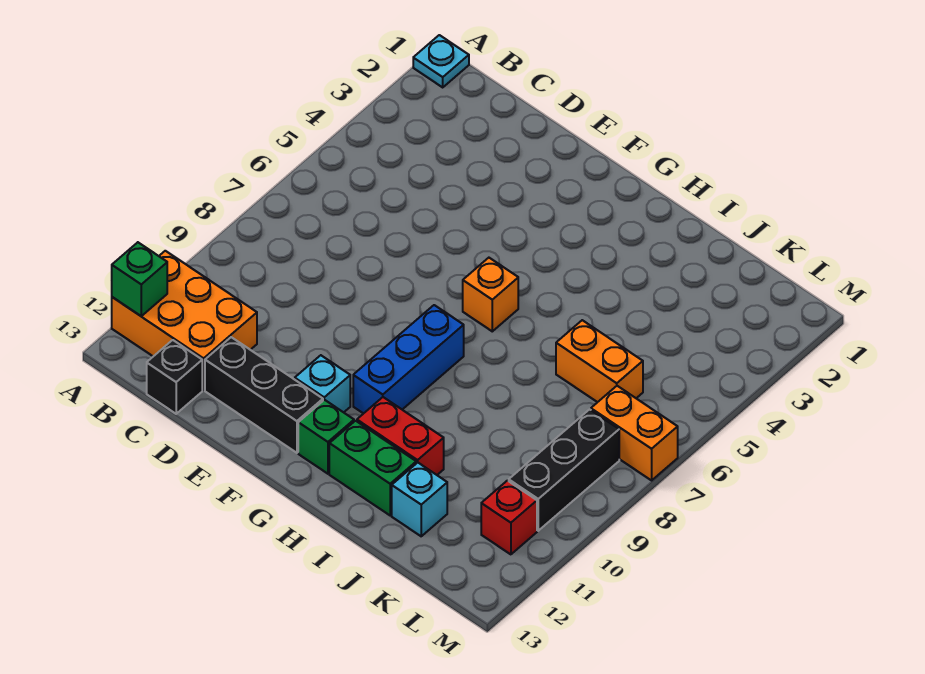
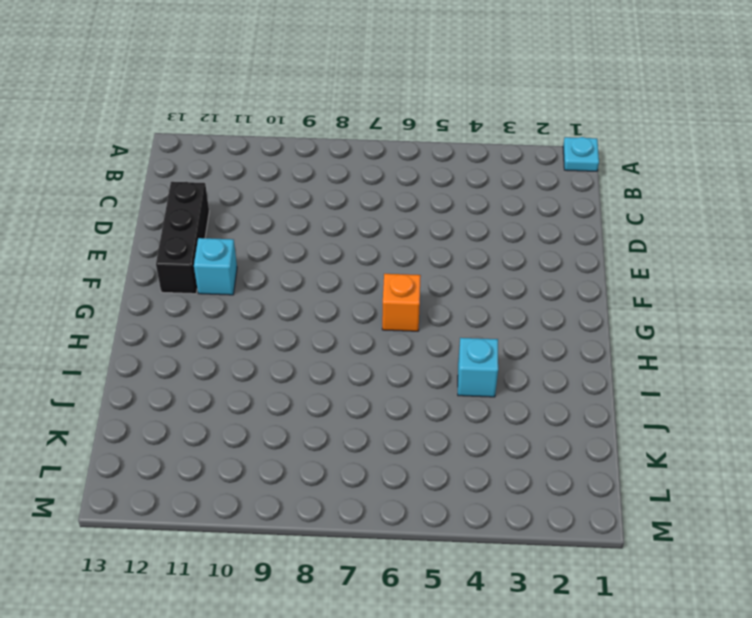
cyan brick I4 level 1 -> cyan brick J12 level 1
none -> orange brick A11:C12 level 1
none -> black brick C13 level 1
none -> blue brick G8:G10 level 1

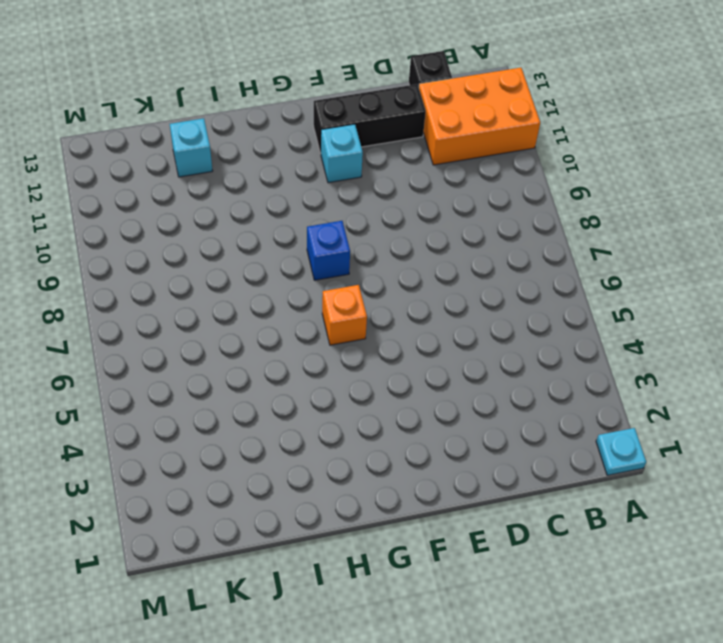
blue brick G8 level 1 -> blue brick G8:G10 level 1
none -> green brick G12 level 1
none -> red brick H11:I11 level 1
none -> green brick H12:I12 level 1

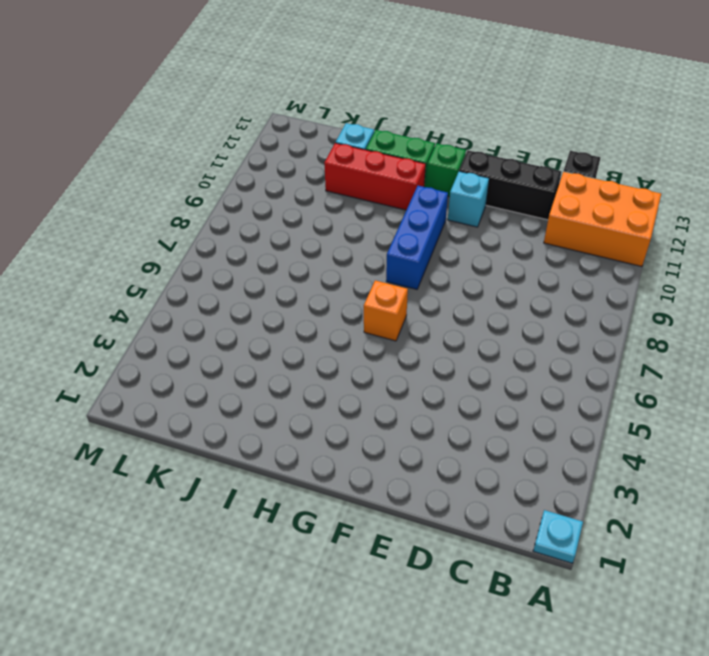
red brick H11:J11 level 1 -> red brick H11:I11 level 1
none -> orange brick J6:K6 level 1
none -> orange brick L7:M7 level 1
none -> black brick L8:L10 level 1

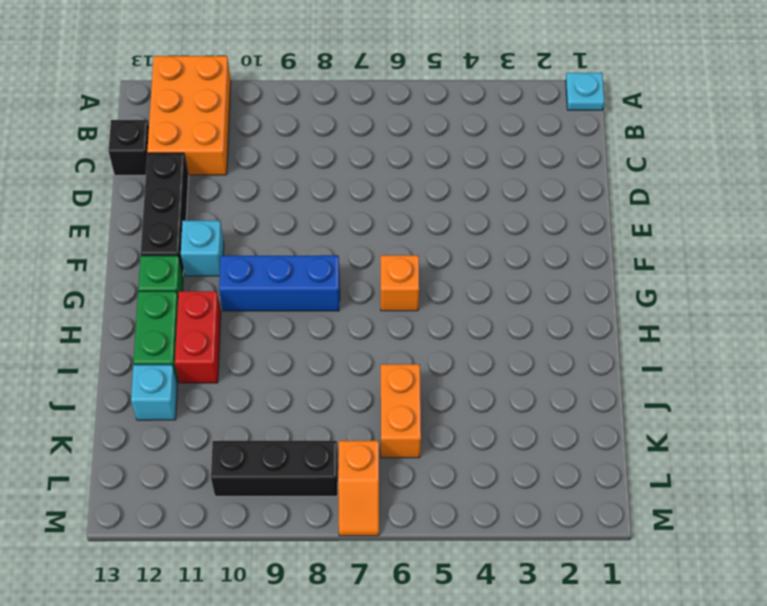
orange slope L7:M7 level 1 top L -> orange brick L7:M7 level 1
none -> red brick L11 level 1
none -> green brick A12 level 2

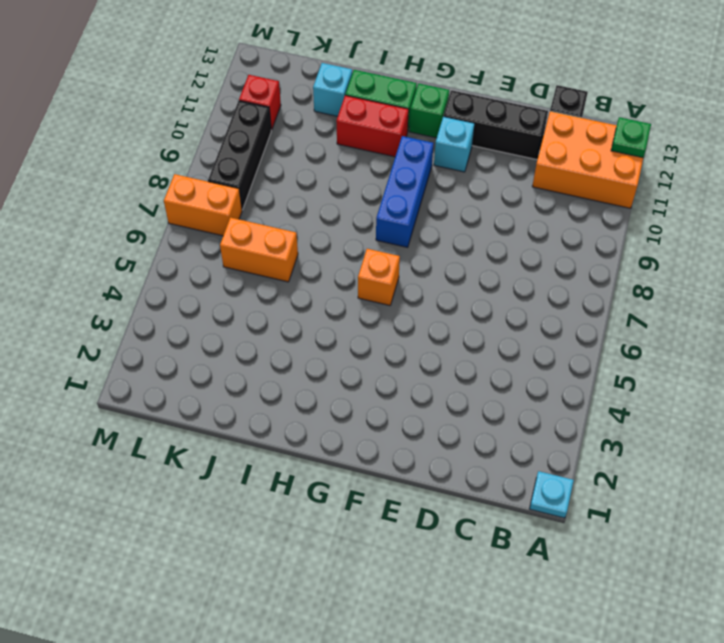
green plate A12 level 2 -> green brick A12 level 2

